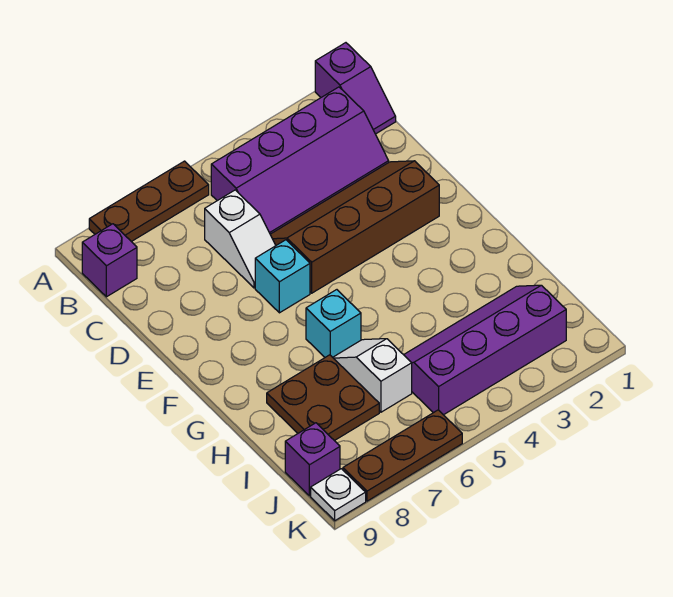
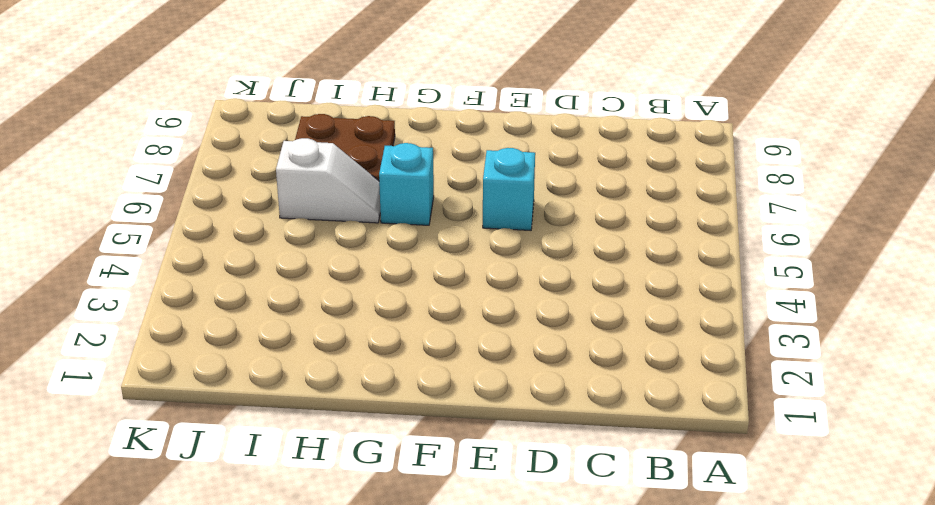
none -> purple slope A1:B1 level 1 top A
none -> brown plate A6:A8 level 1
none -> purple slope B2:C5 level 1 top B

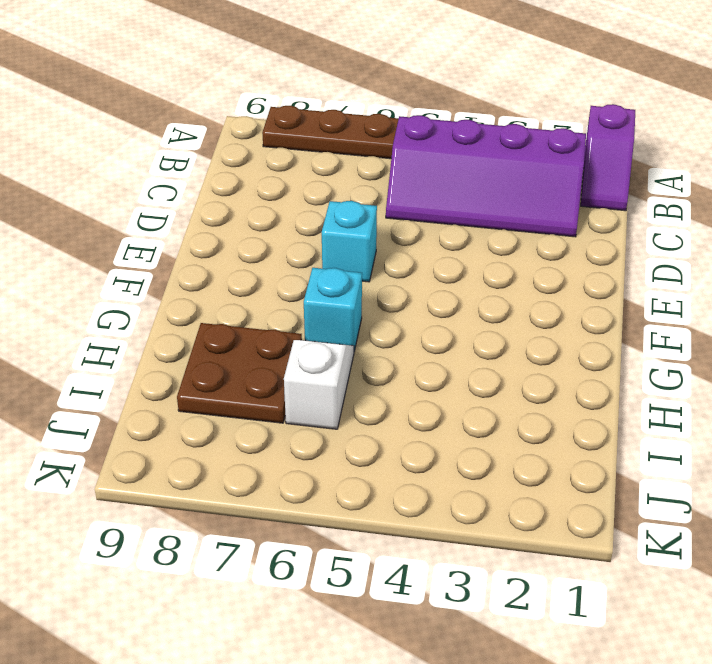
none -> purple brick B9 level 1
none -> white slope C6:D6 level 1 top C
none -> brown slope D2:E5 level 1 top E

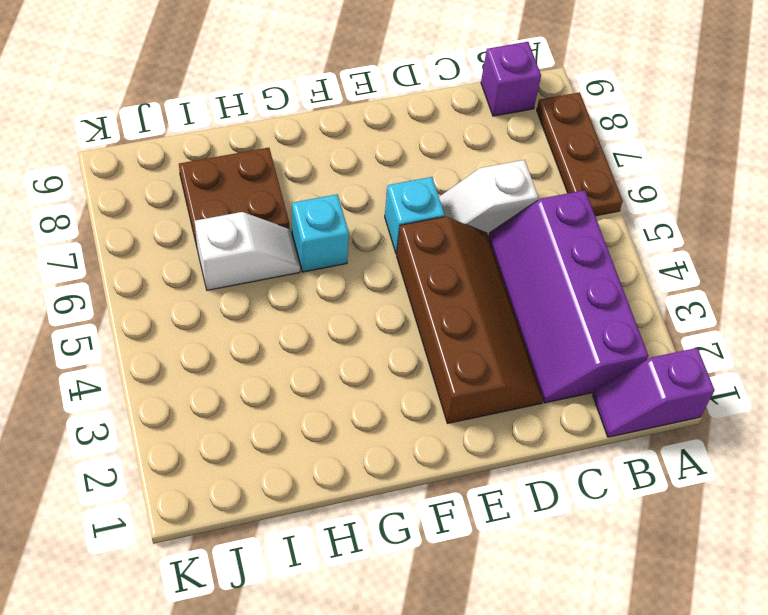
none -> purple slope I2:J5 level 1 top J
none -> purple brick J9 level 1
none -> brown plate K6:K8 level 1

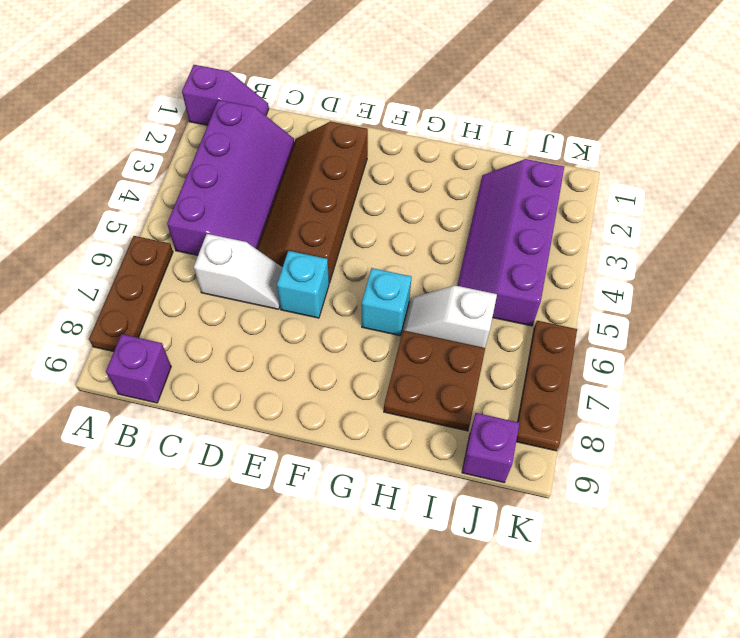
none -> white plate K9 level 1

